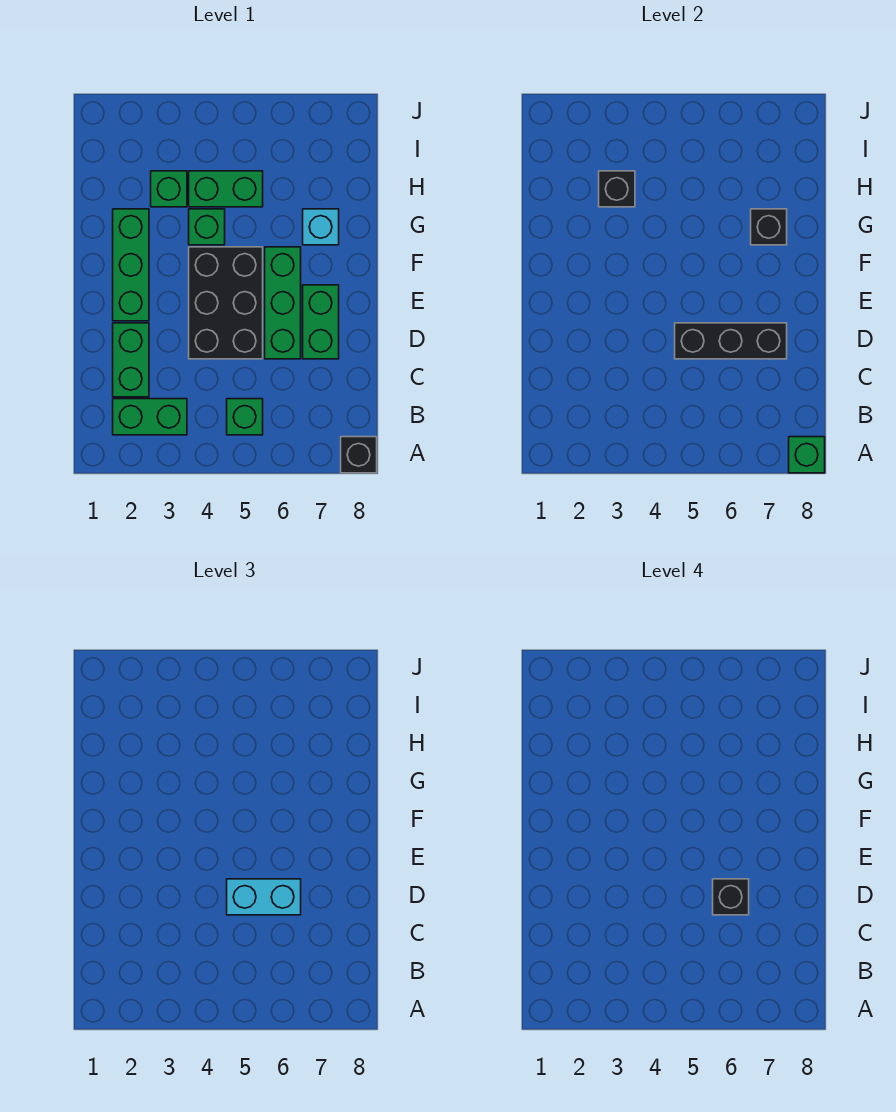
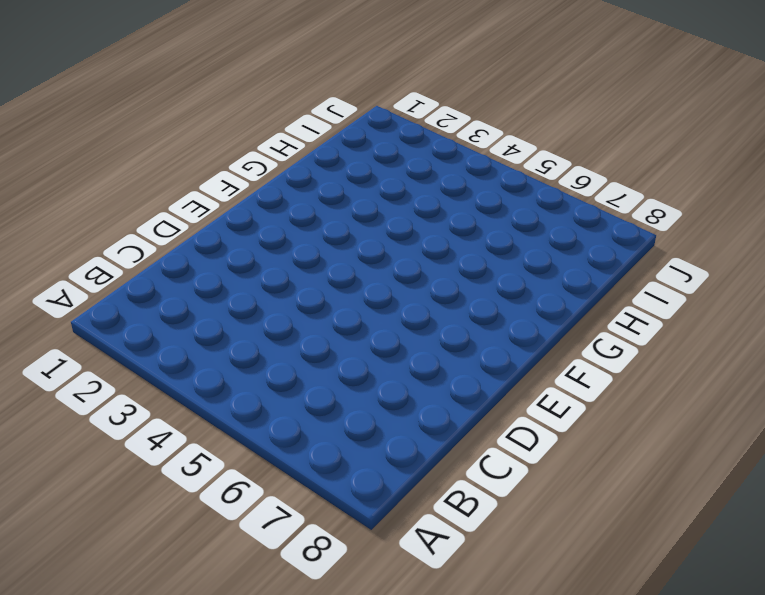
none -> black brick A8 level 1
none -> green brick B2:B3 level 1
none -> green brick B5 level 1

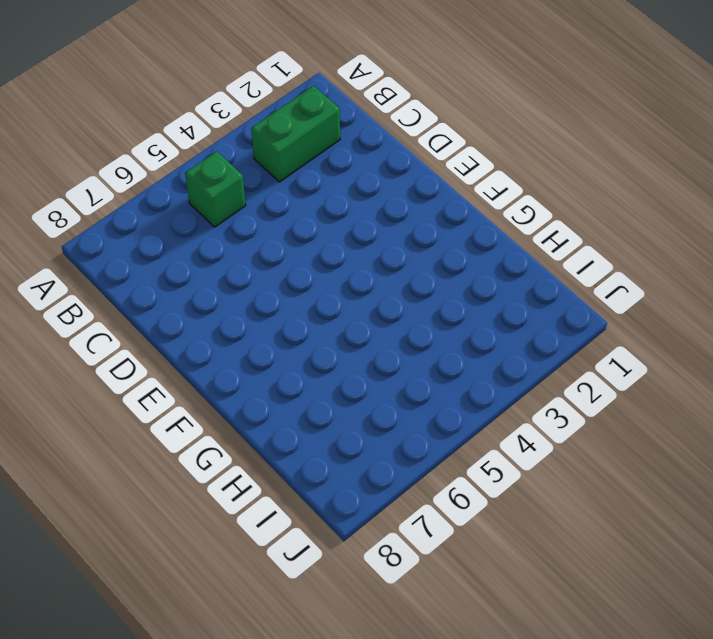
none -> black brick A8 level 1
none -> green brick C2:D2 level 1
none -> black brick D4:F5 level 1

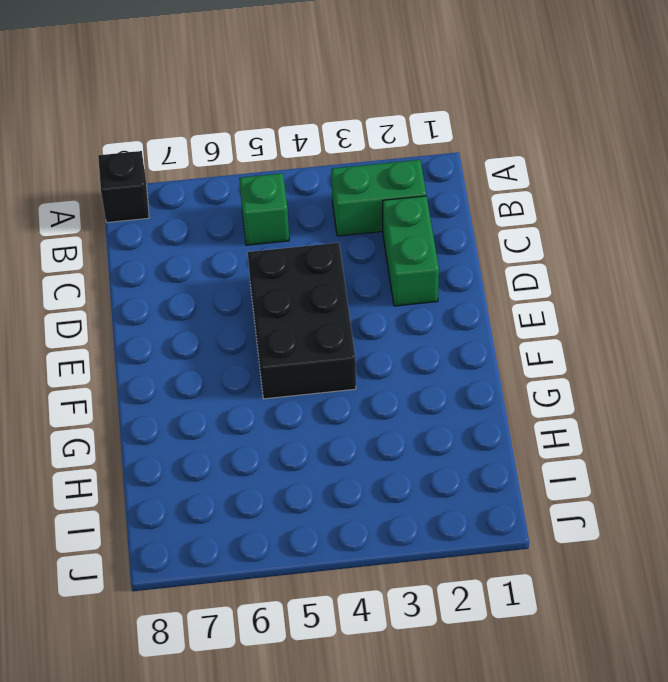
none -> green brick D6:F6 level 1
none -> green brick D7:E7 level 1
none -> green brick E2:G2 level 1

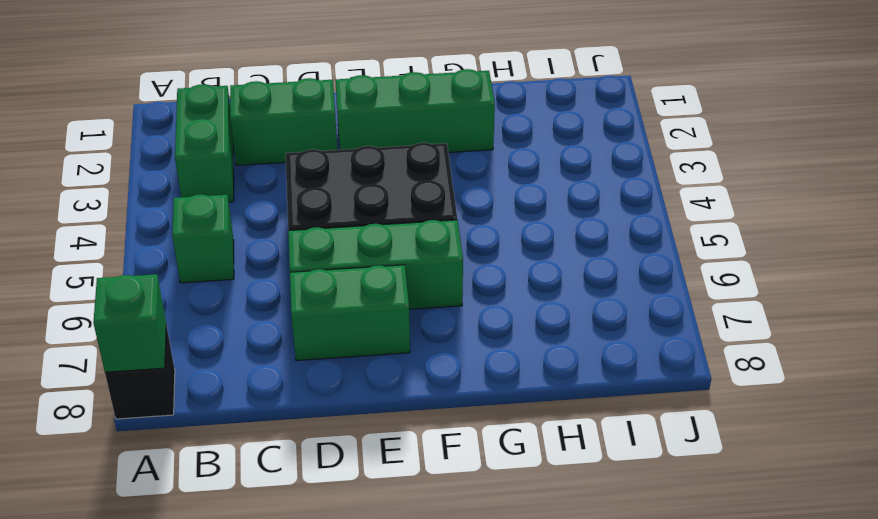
none -> green brick G4 level 1
none -> cyan brick G7 level 1
none -> green brick H3 level 1

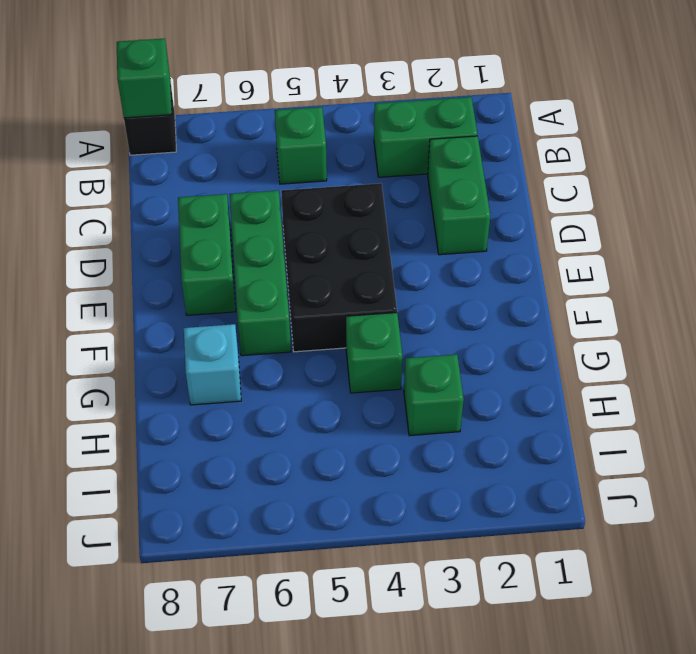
none -> green brick E2:G2 level 1
none -> green brick H4:H5 level 1
none -> black brick D5:D7 level 2

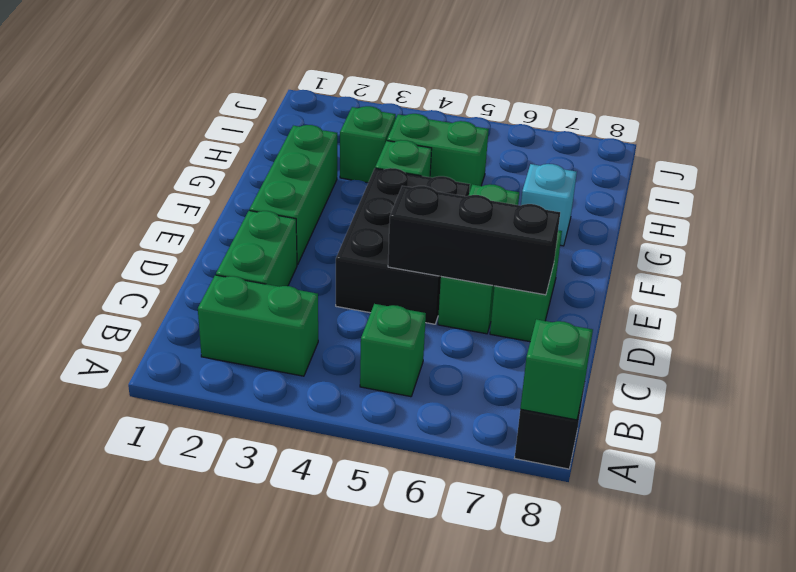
none -> black brick G7 level 2
none -> black brick H3 level 2
none -> cyan brick D5:D6 level 3

